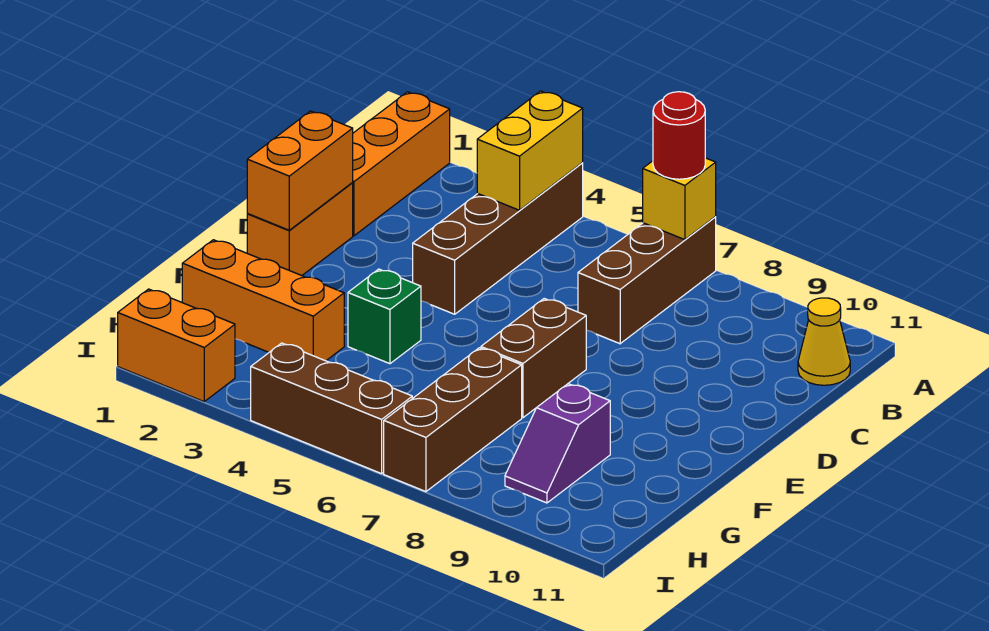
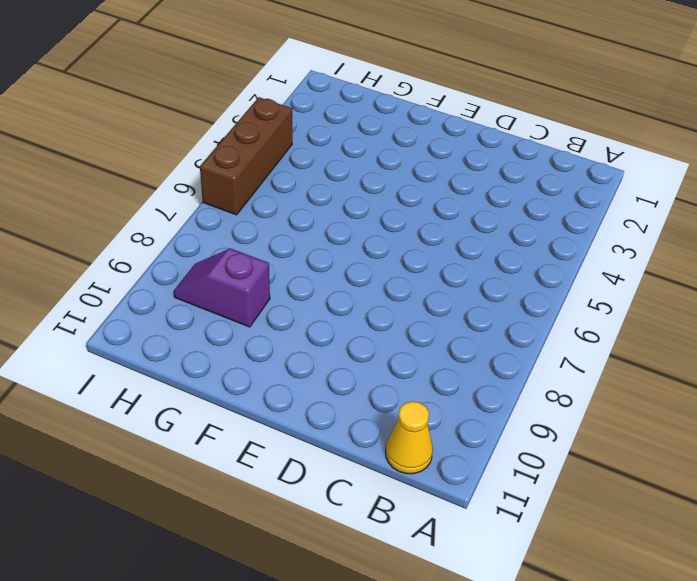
none -> orange brick A1:C1 level 1
none -> brown brick A4:D4 level 1
none -> brown brick A7:C7 level 1

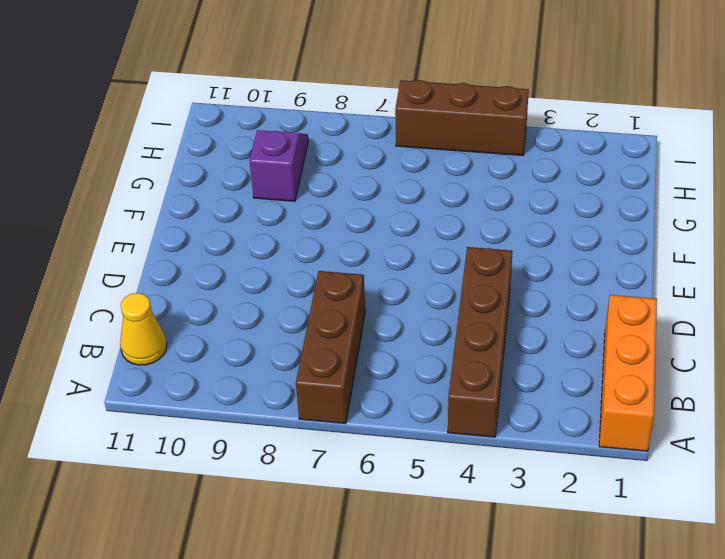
none -> orange brick D1:E1 level 1
none -> brown brick E7:F7 level 1
none -> green brick F4 level 1

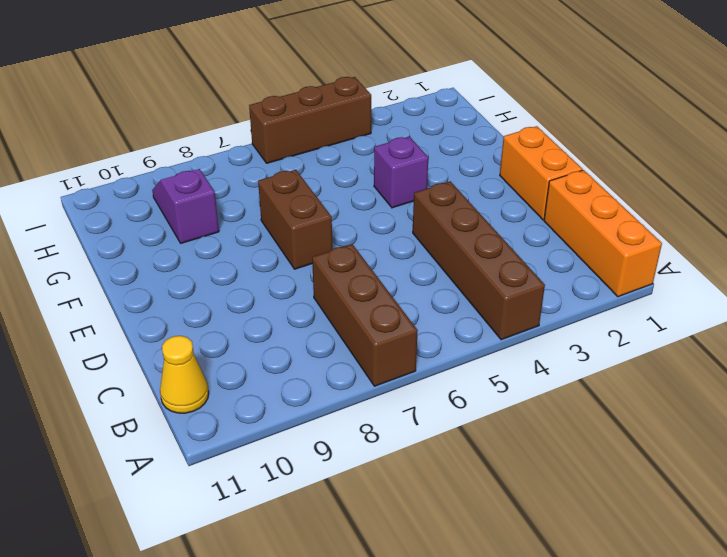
purple brick F4 level 1 -> green brick F4 level 1
none -> orange brick G1:G3 level 1
none -> brown brick G7:I7 level 1
none -> orange brick I1:I2 level 1

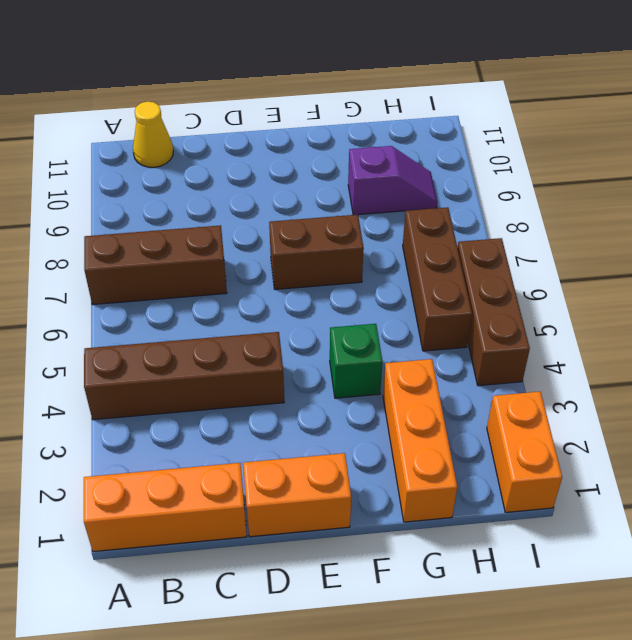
brown brick H5:H7 level 1 -> brown brick G7:I7 level 1
none -> yellow brick A4:B4 level 2
none -> yellow brick A7 level 2
none -> orange brick D1:E1 level 2

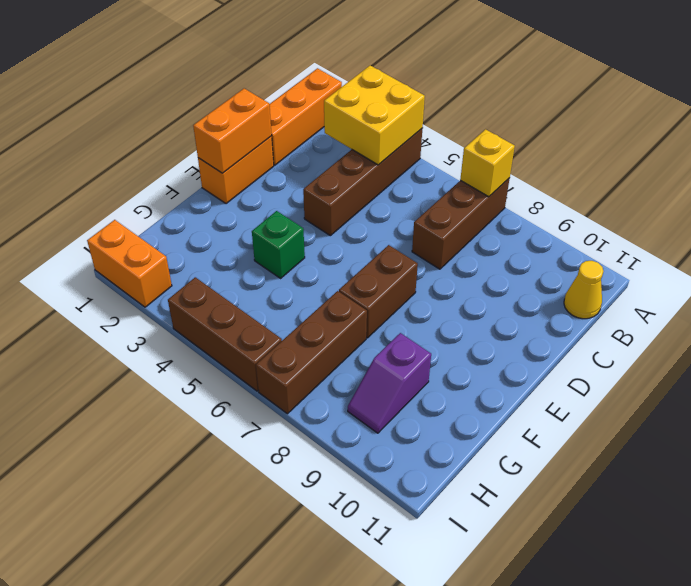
yellow brick A3:B4 level 2 -> yellow brick A4:B4 level 2
none -> orange brick G1:G3 level 1
none -> red round brick A7 level 3

